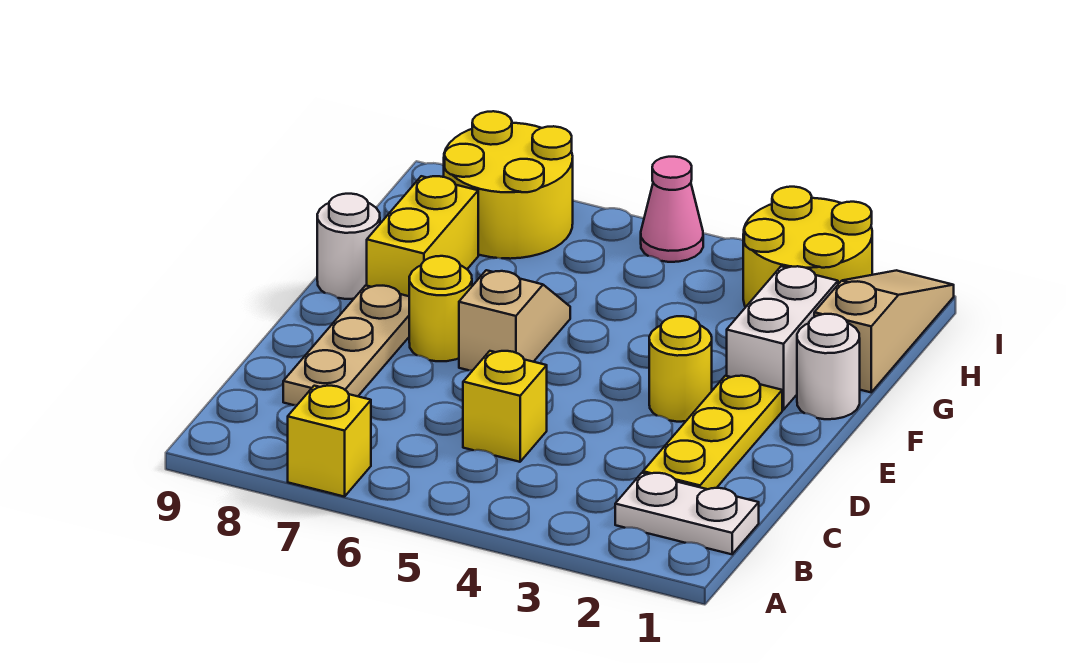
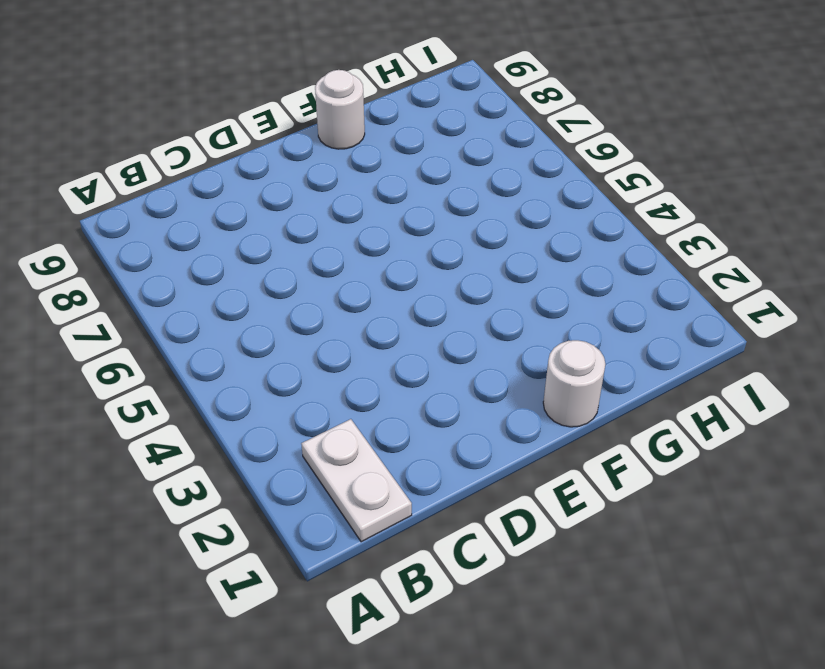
none -> yellow brick A7 level 1
none -> yellow plate C2:E2 level 1
none -> yellow brick C5 level 1

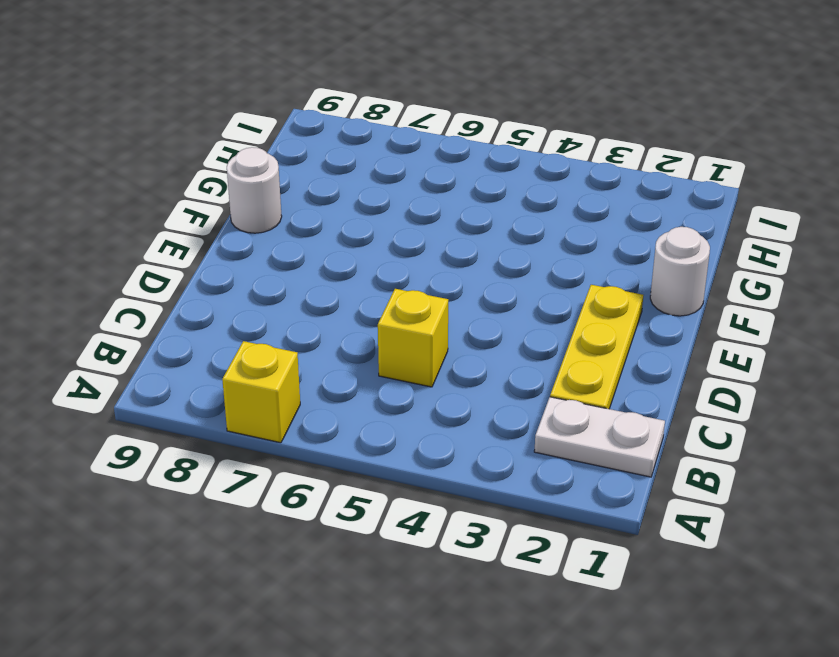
none -> tan plate C8:E8 level 1
none -> yellow round brick E3 level 1
none -> tan slope E6:F6 level 1 top E

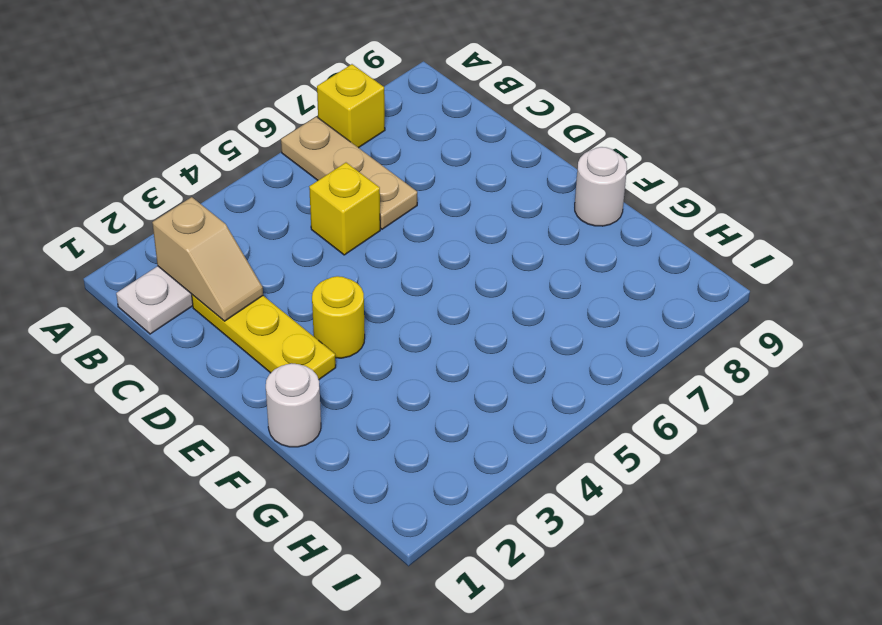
tan plate A6:C6 level 1 -> tan plate C8:E8 level 1
tan slope B2:C2 level 2 top B -> tan slope E6:F6 level 1 top E
none -> yellow round brick E7 level 1
none -> white brick F2:G2 level 1
none -> yellow brick F8:G8 level 1

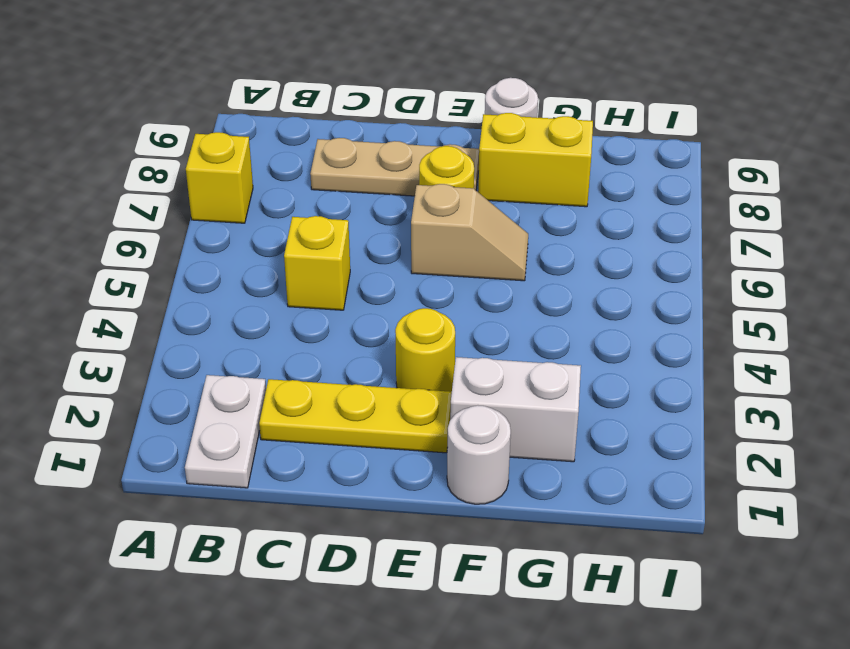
none -> tan slope G1:I1 level 1 top G
none -> yellow round brick H2:I3 level 1
none -> yellow round brick H7:I8 level 1

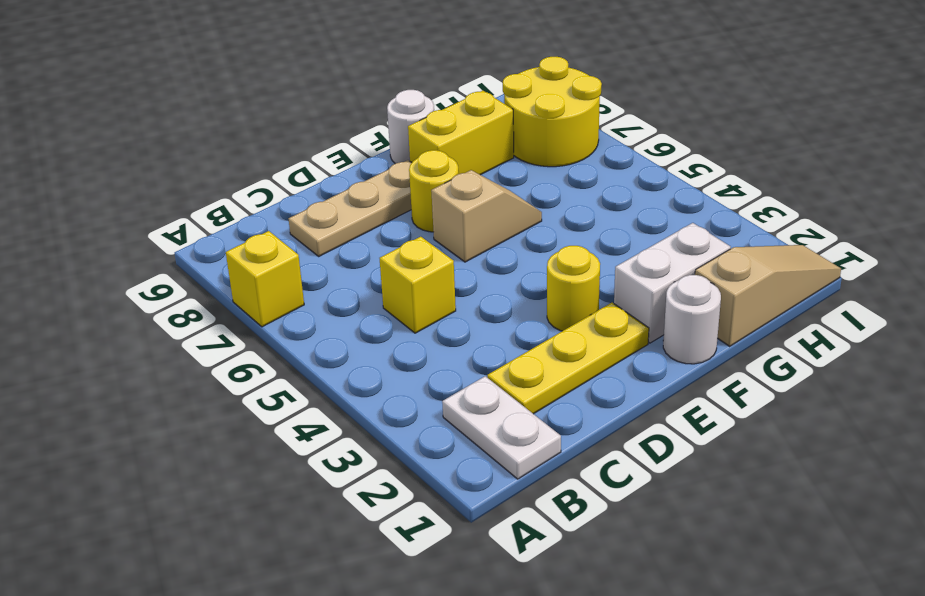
none -> yellow round brick H2:I3 level 1
none -> pink cone I5 level 1

